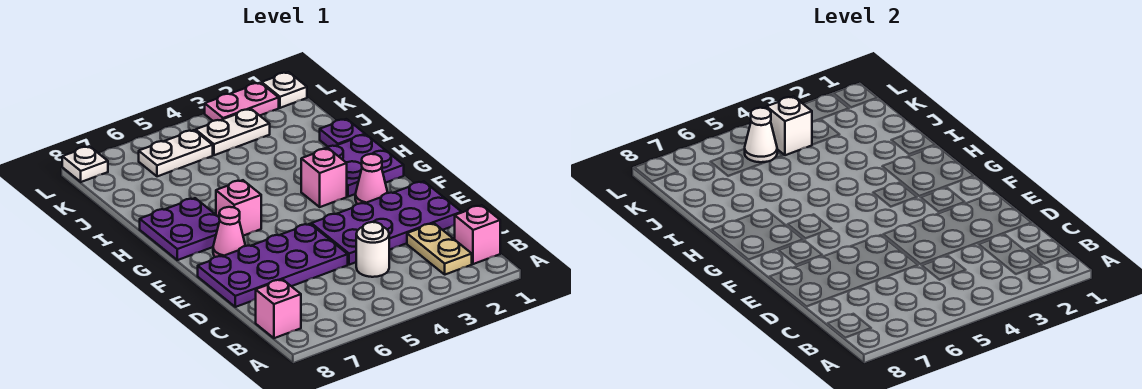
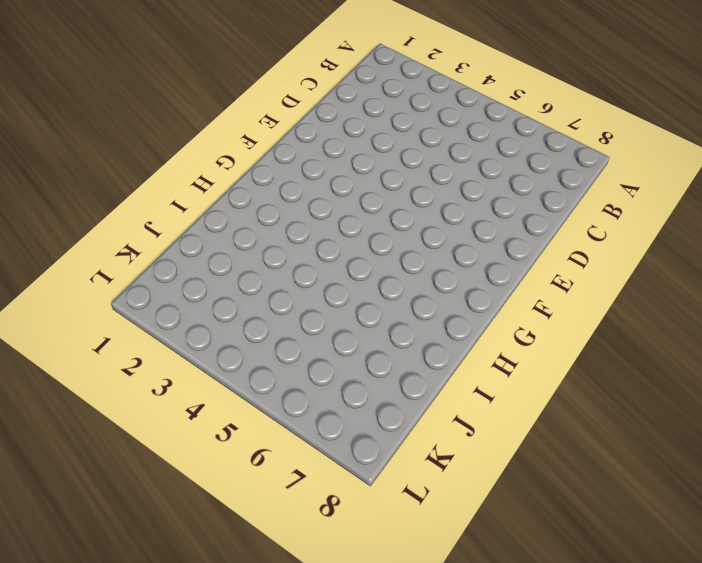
none -> pink brick B1 level 1
none -> tan plate B2:C2 level 1
none -> pink brick B8 level 1

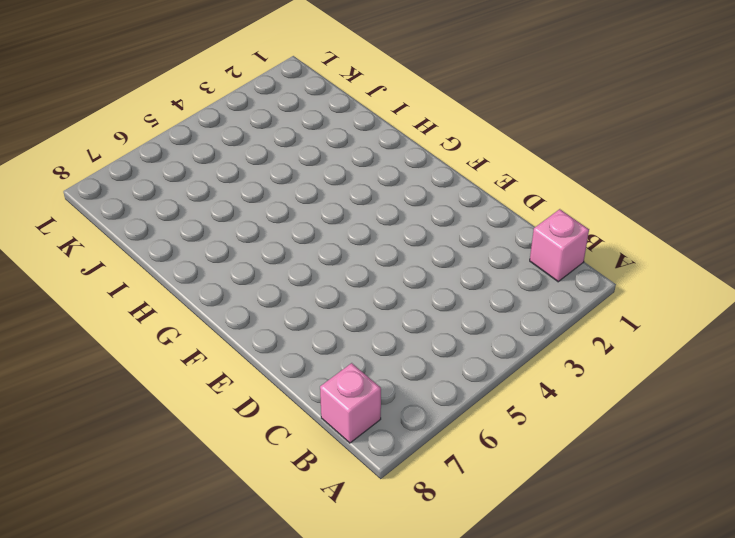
none -> tan plate B2:C2 level 1
none -> white round brick C4 level 1
none -> purple plate D1:E4 level 1

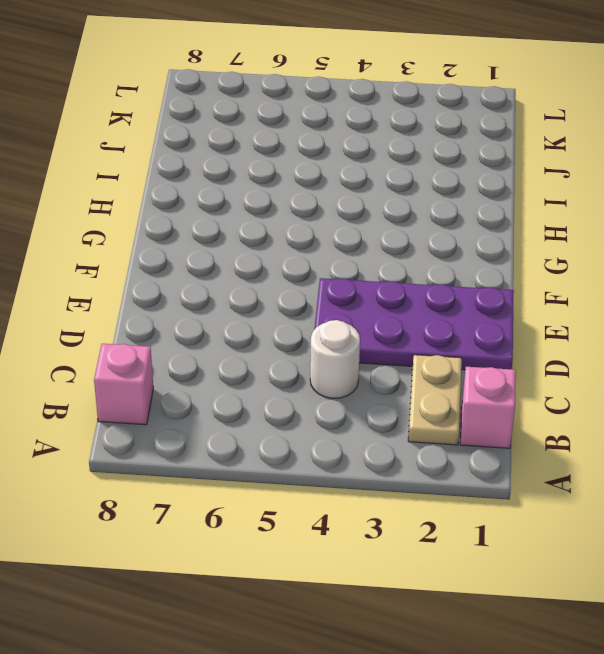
none -> purple plate D5:E8 level 1
none -> pink cone F2 level 1
none -> pink cone F7 level 1

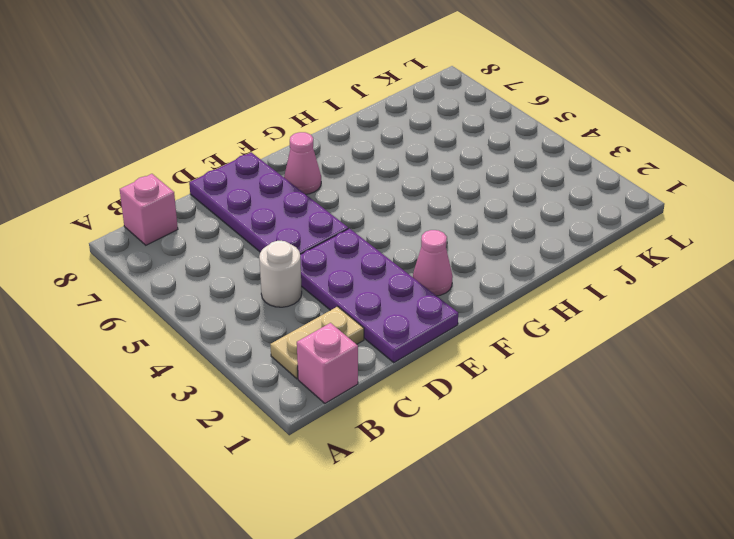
none -> purple plate G1:H2 level 1
none -> pink brick G3 level 1
none -> pink brick G6 level 1

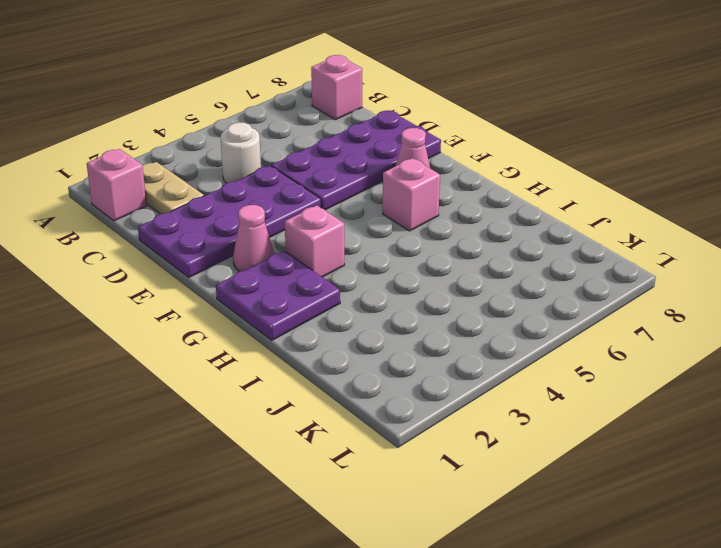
none -> purple plate G7:H8 level 1
none -> purple plate I1 level 1
none -> white plate K3:K4 level 1

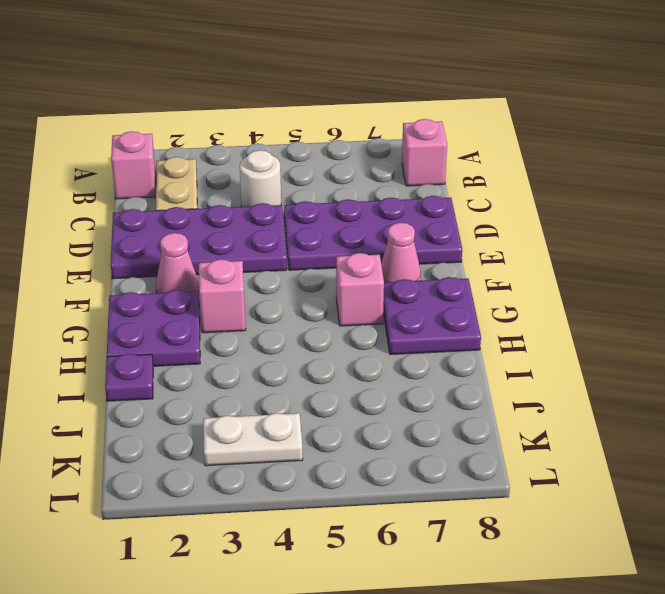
none -> white plate K5:K6 level 1
none -> white plate L1 level 1
none -> pink plate L2:L3 level 1

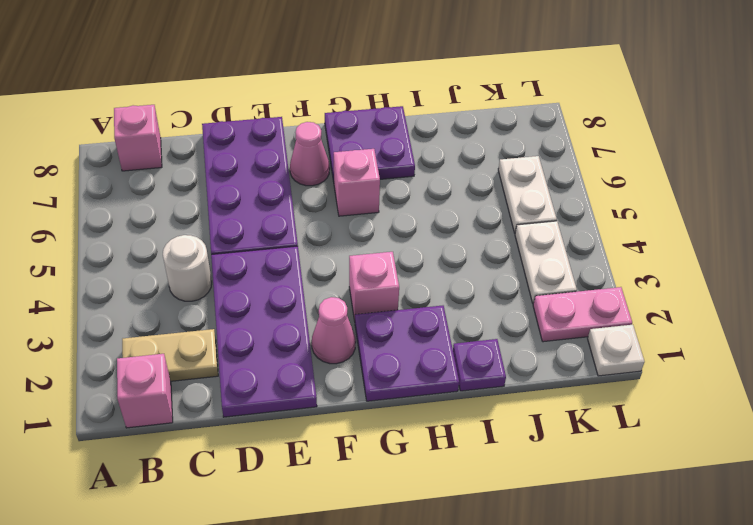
pink plate K2:L2 level 1 -> pink plate L2:L3 level 1
none -> white plate L8 level 1
none -> white brick K4 level 2
none -> white cone K5 level 2

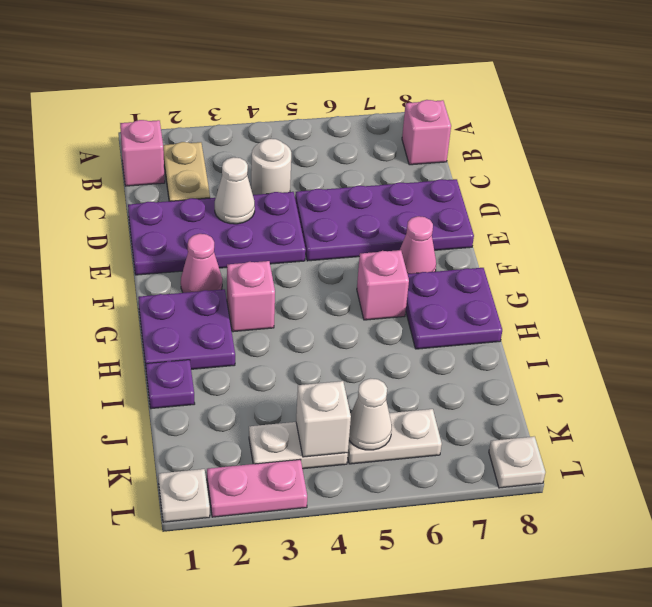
white cone D3 level 2 -> none

